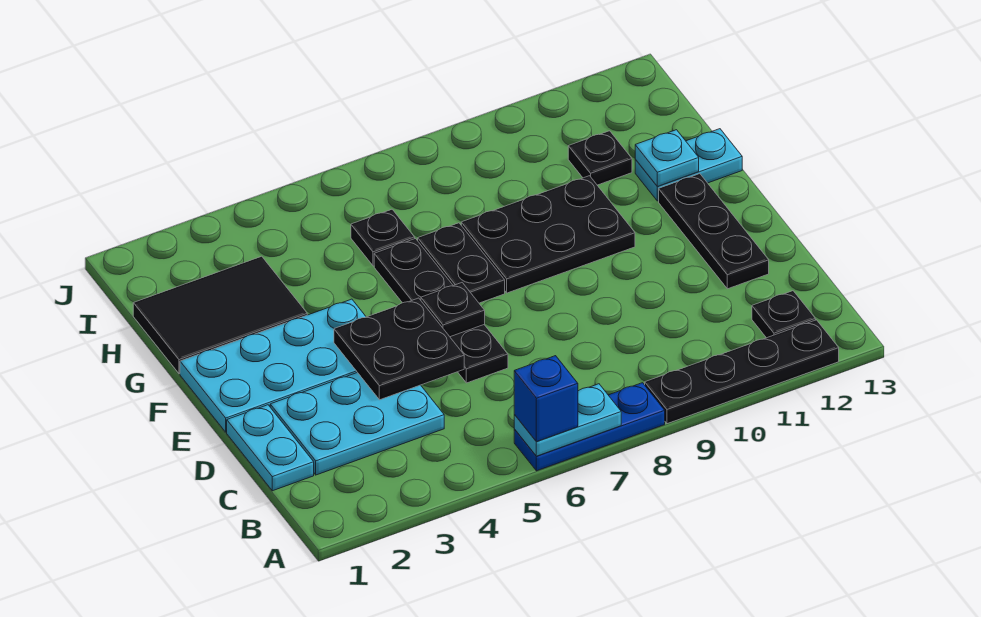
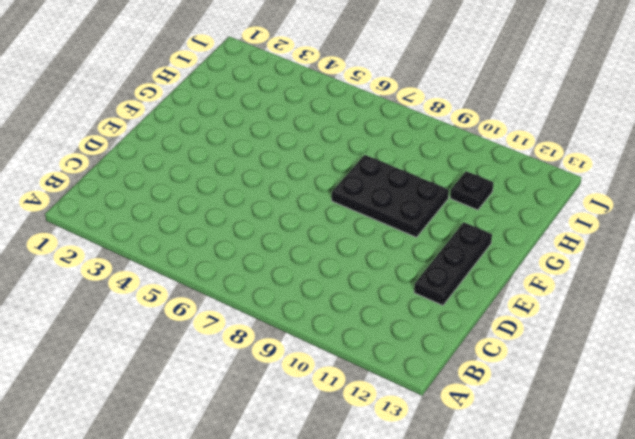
none -> blue plate A6:A8 level 1
none -> black plate A9:A12 level 1
none -> black plate B12 level 1

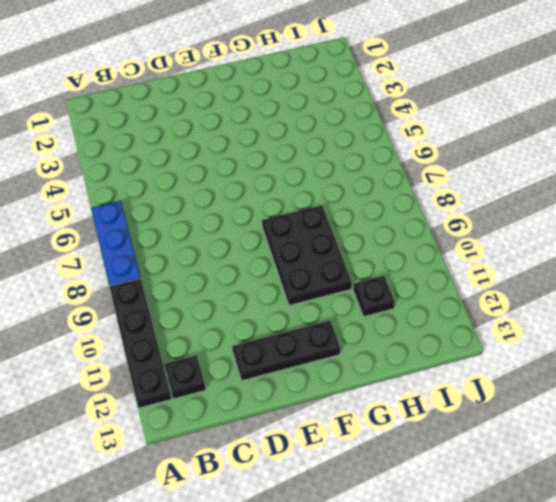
none -> cyan plate C1:D1 level 1
none -> cyan plate C2:D4 level 1
none -> black plate D6:G6 level 1

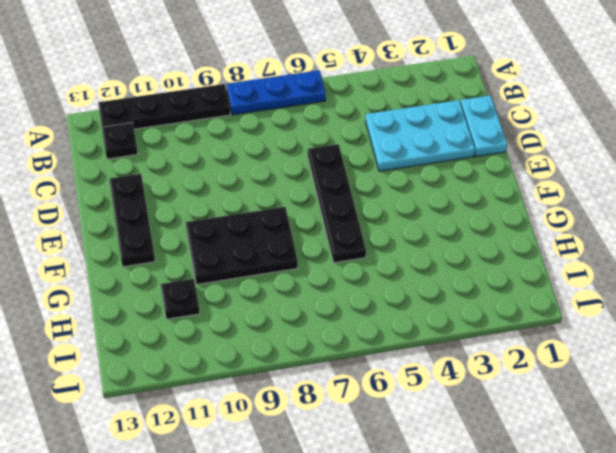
none -> cyan plate E1:F4 level 1
none -> black plate F7:G7 level 1
none -> black tile G1:H3 level 1

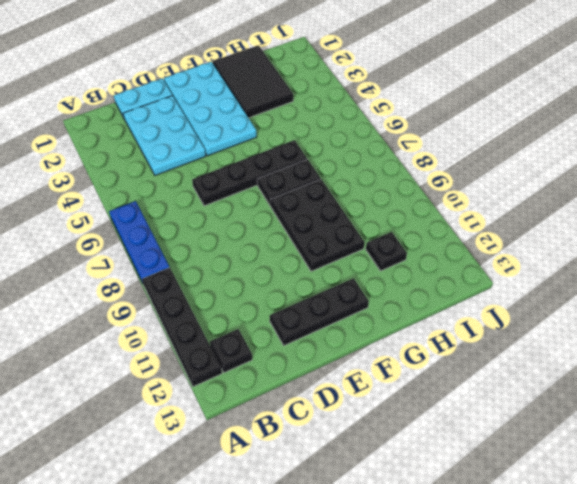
none -> cyan plate G12:G13 level 1
none -> black plate H6 level 1
none -> cyan plate A6:A7 level 2

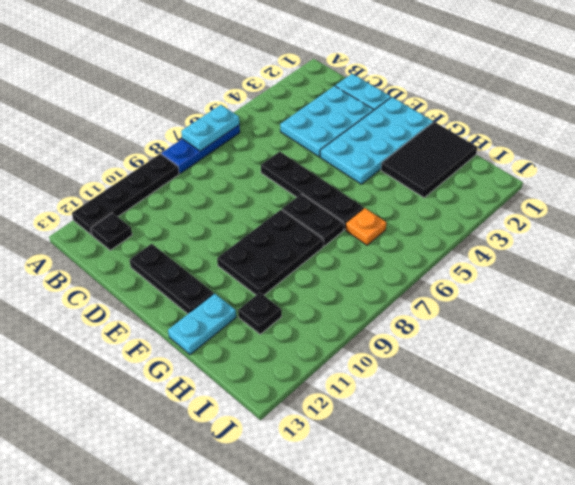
orange plate H6 level 1 -> black plate H6 level 1
none -> black plate D4:E5 level 2
none -> black plate E6 level 2
none -> cyan plate G12 level 2

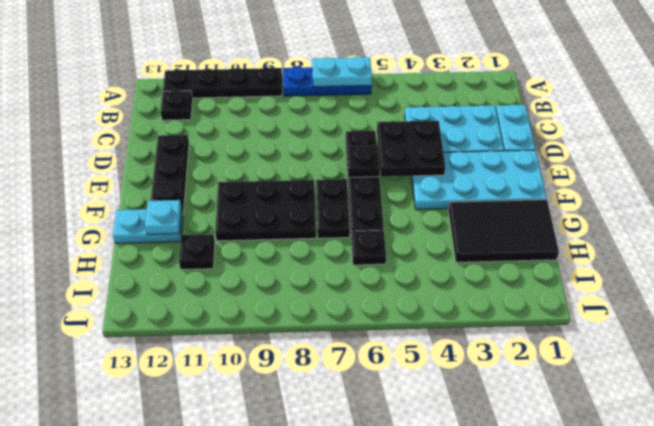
none -> blue brick A6 level 3

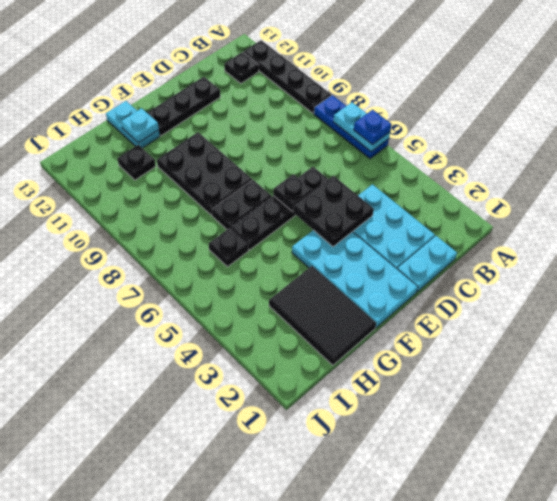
blue plate A6 level 3 -> blue brick A6 level 3

